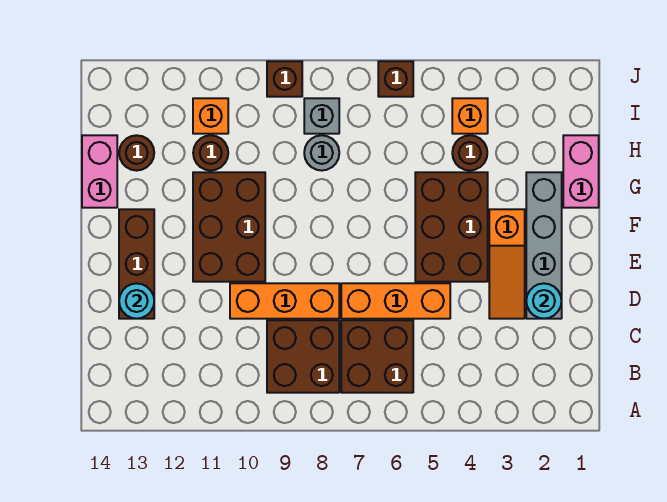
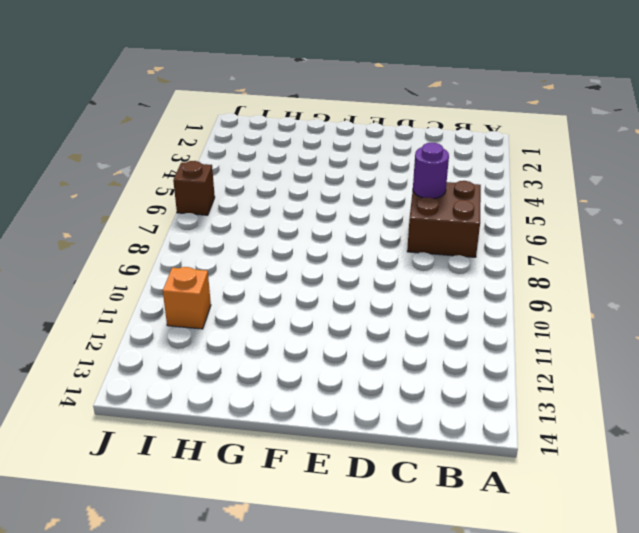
purple round brick C6 level 2 -> none
none -> brown brick B8:C9 level 1
none -> grey brick D2:G2 level 1
none -> orange slope D3:F3 level 1 top F

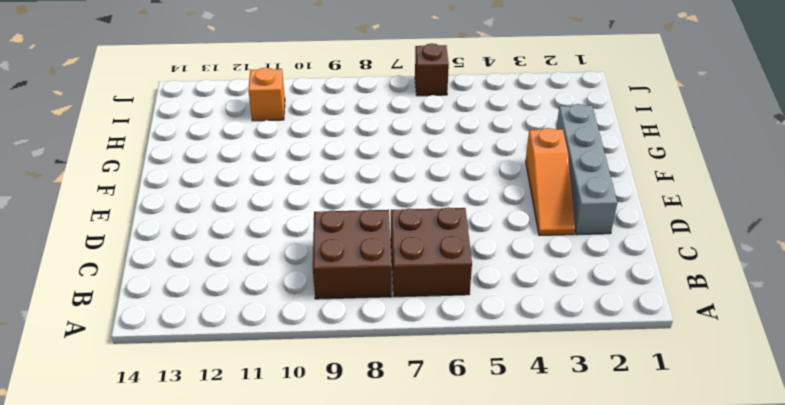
none -> orange brick D5:D7 level 1
none -> orange brick D8:D10 level 1
none -> brown brick D13:F13 level 1

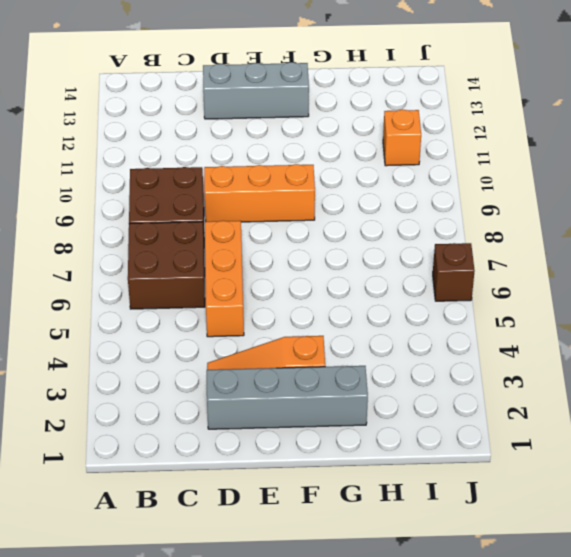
orange brick D9:F9 level 1 -> orange brick D8:D10 level 1
grey brick D13:F13 level 1 -> brown brick D13:F13 level 1
none -> brown brick E4:G5 level 1
none -> brown brick E10:G11 level 1
none -> pink brick G1:H1 level 1

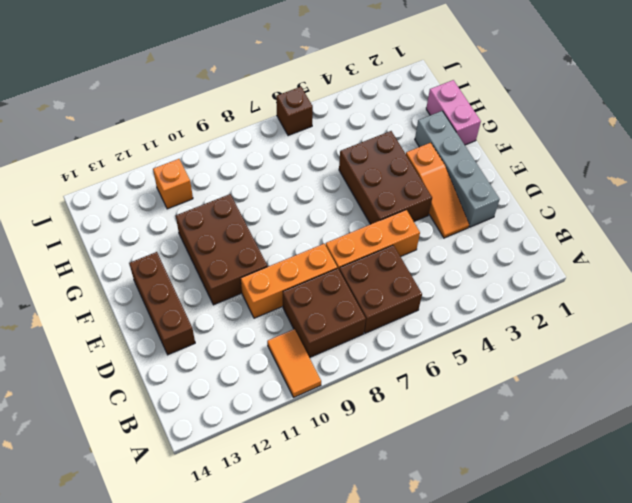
orange tile A10:B10 level 1 -> none
none -> pink brick G14:H14 level 1
none -> brown round brick H4 level 1
none -> grey round brick H8 level 1

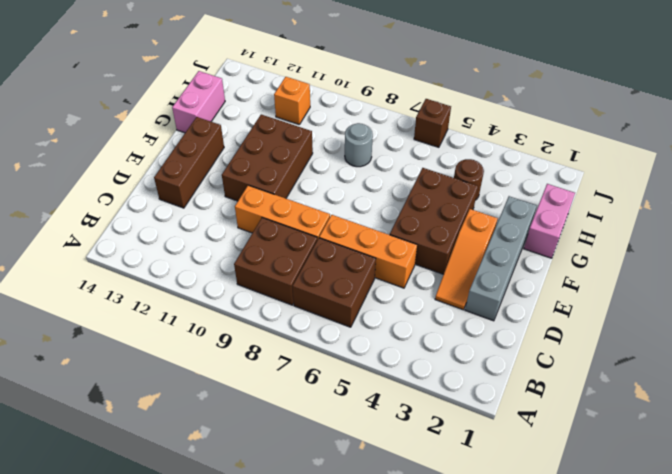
none -> brown round brick H11 level 1
none -> brown round brick H13 level 1
none -> orange brick I4 level 1

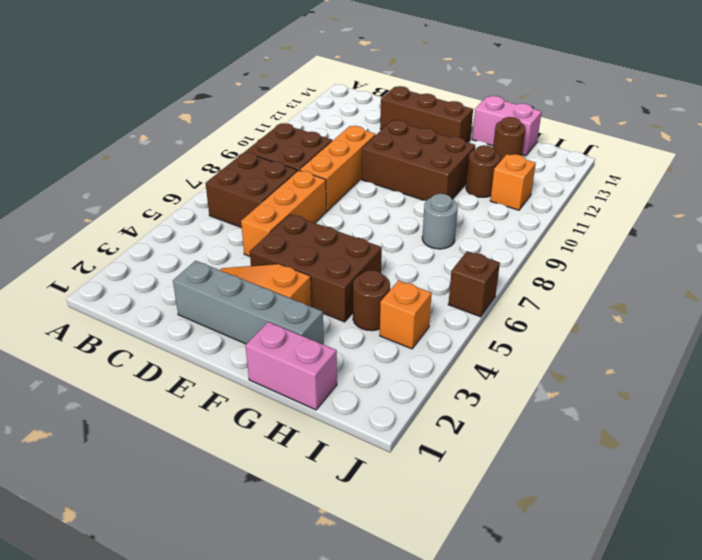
none -> grey brick I8 level 1
none -> brown brick J9 level 1
none -> cyan round brick D2 level 2

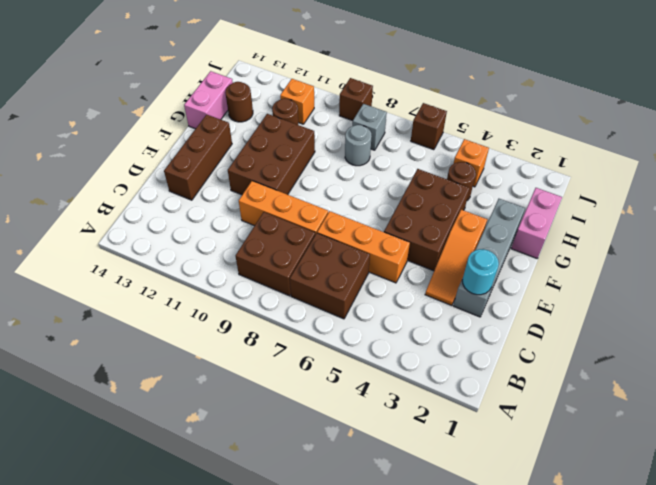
none -> cyan round brick D13 level 2

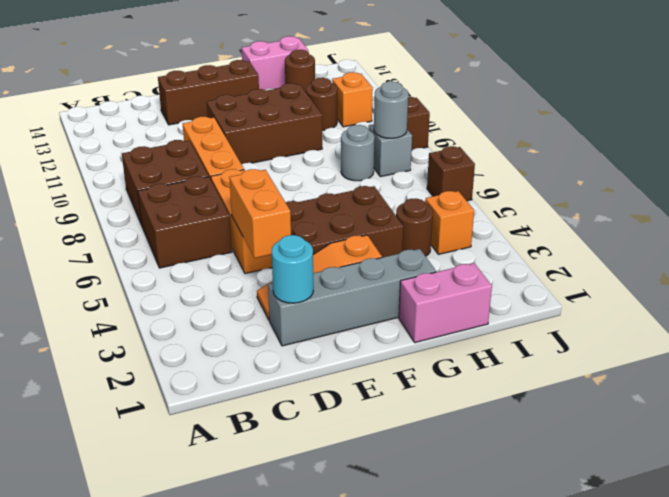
orange brick D4:D5 level 2 -> none
grey round brick I8 level 2 -> none
none -> cyan round brick D13 level 2

